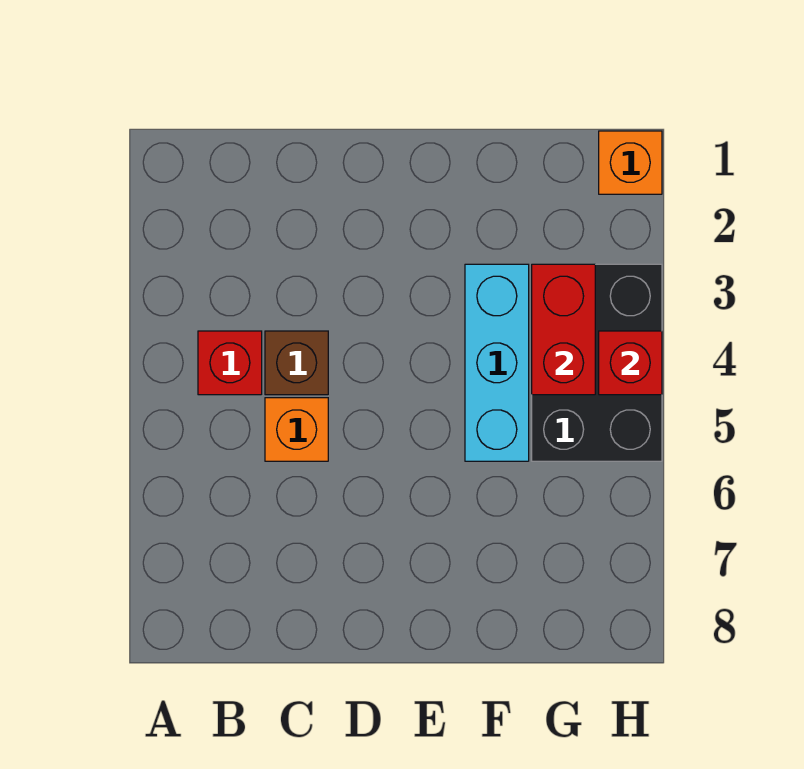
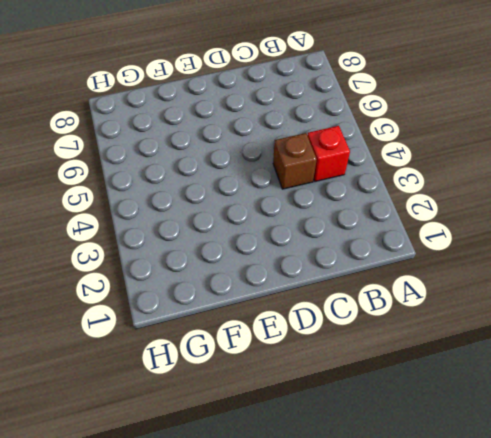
none -> orange brick C5 level 1
none -> cyan brick F3:F5 level 1

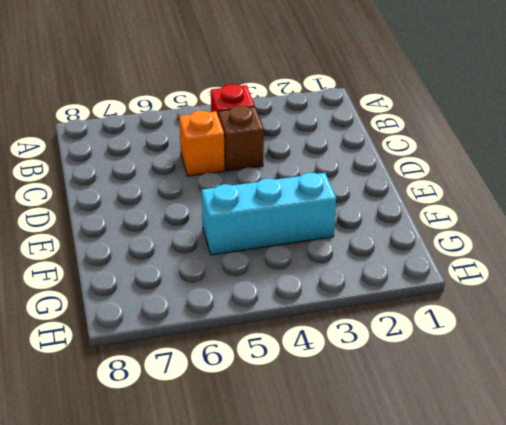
none -> black brick G3:H5 level 1
none -> orange brick H1 level 1

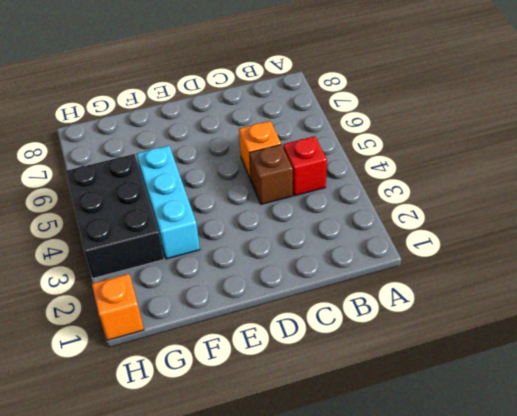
none -> red brick G3:G4 level 2
none -> red brick H4 level 2

